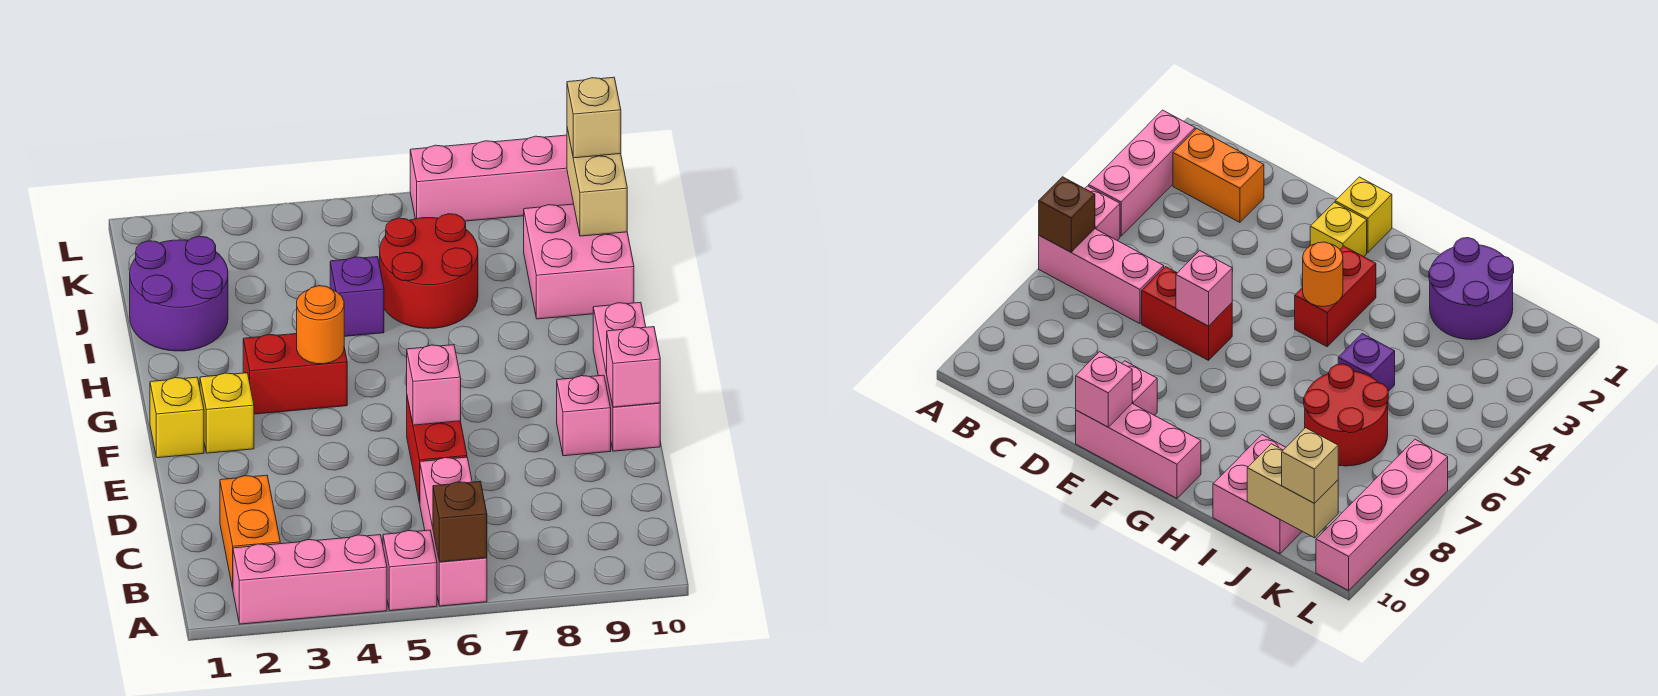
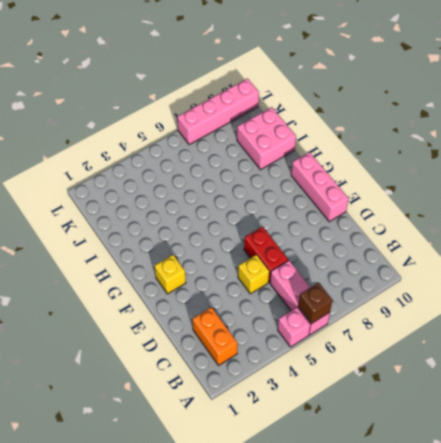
yellow brick D5 level 1 -> yellow brick F1 level 1
none -> pink brick A2:A4 level 1
none -> pink brick E9 level 1
none -> red brick G3:G4 level 1

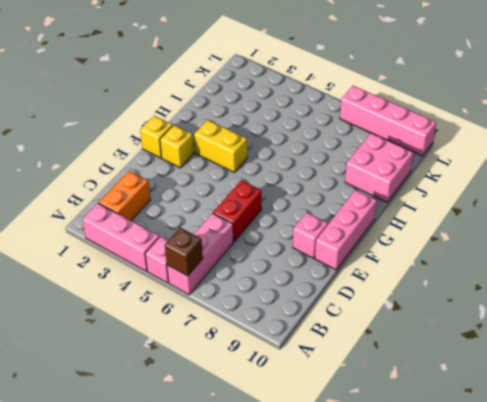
yellow brick G3:G4 level 1 -> red brick G3:G4 level 1
none -> purple round brick I1:J2 level 1
none -> purple brick I5 level 1
none -> red round brick I6:J7 level 1

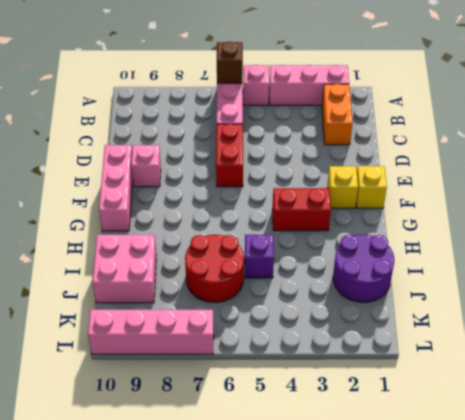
none -> pink brick E6 level 2
none -> pink brick E10 level 2
none -> orange round brick G4 level 2

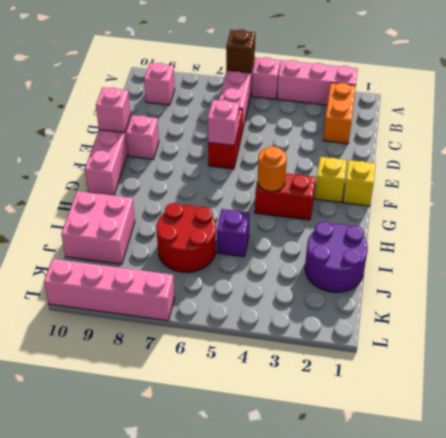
pink brick B9 level 1 -> none
none -> tan brick J10:K10 level 2
none -> tan brick K10 level 3

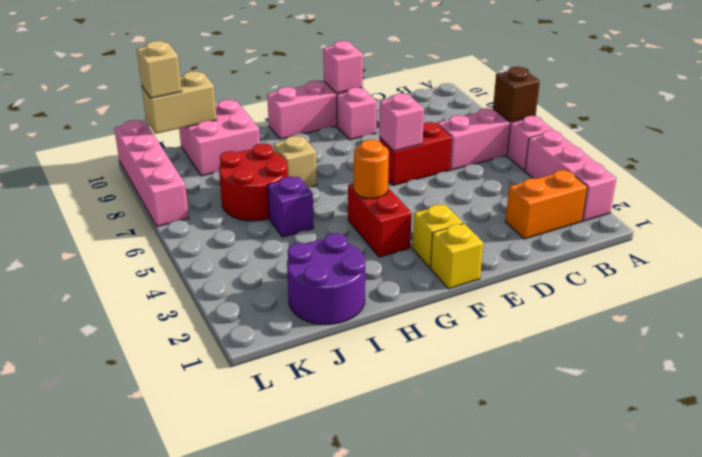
tan brick H7 level 1 -> none

